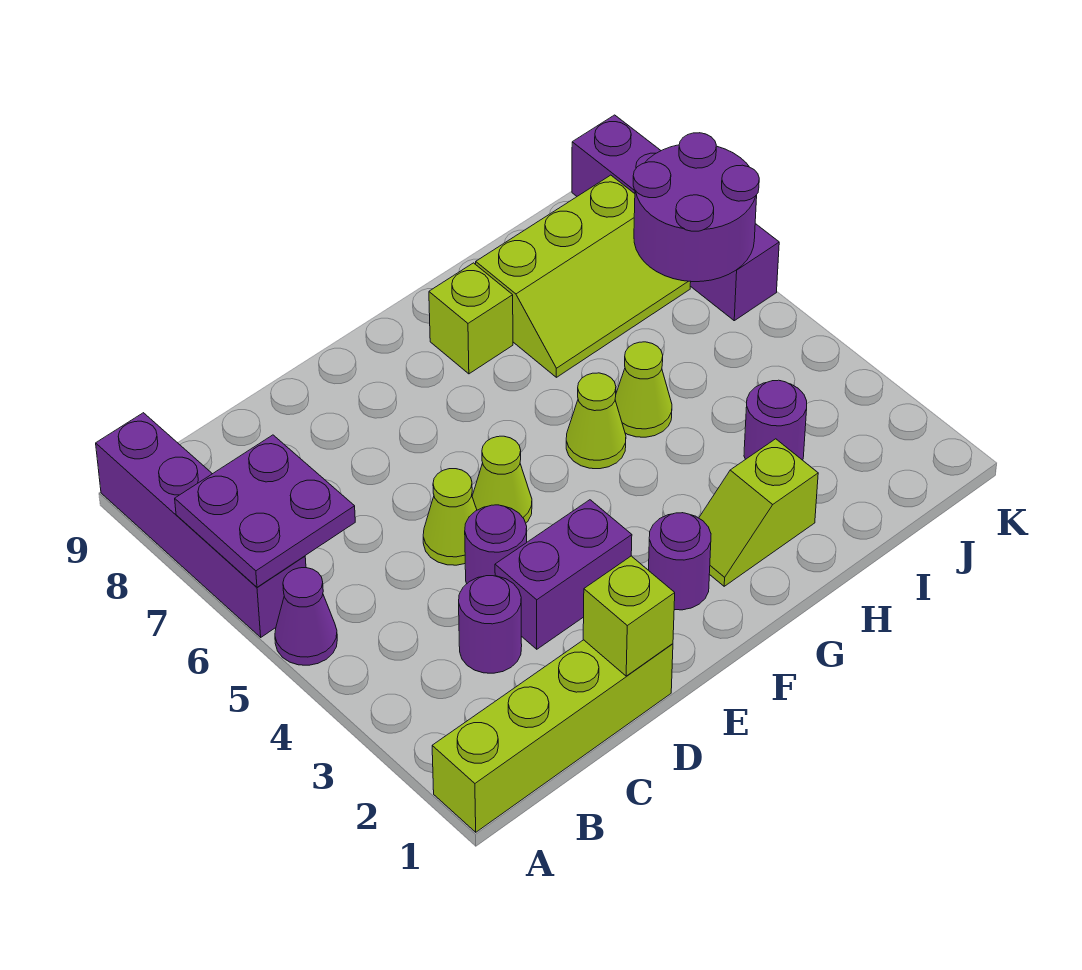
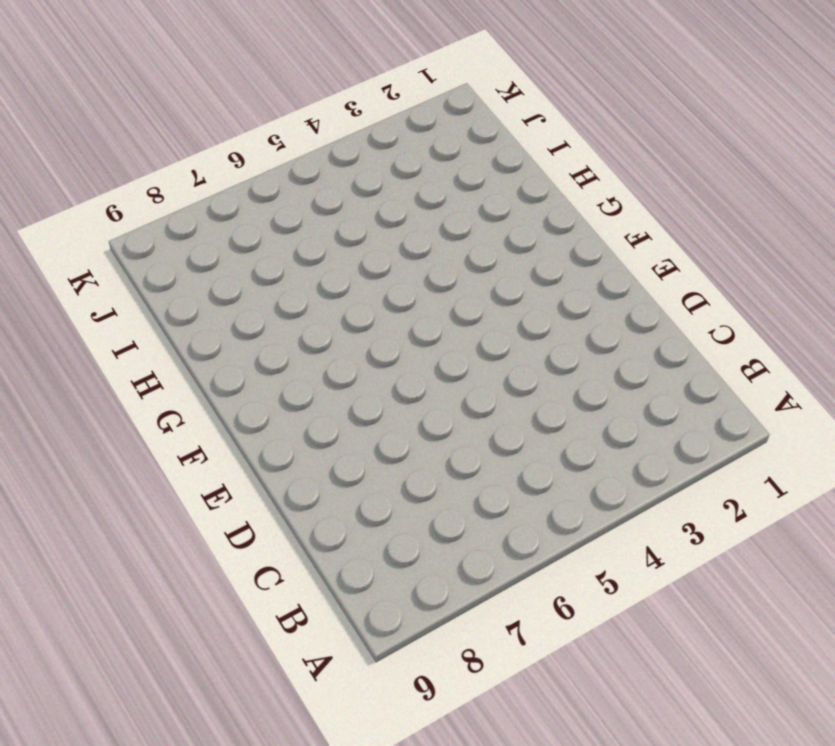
none -> lime brick A1:D1 level 1
none -> purple cone A5 level 1
none -> purple brick A6:A9 level 1

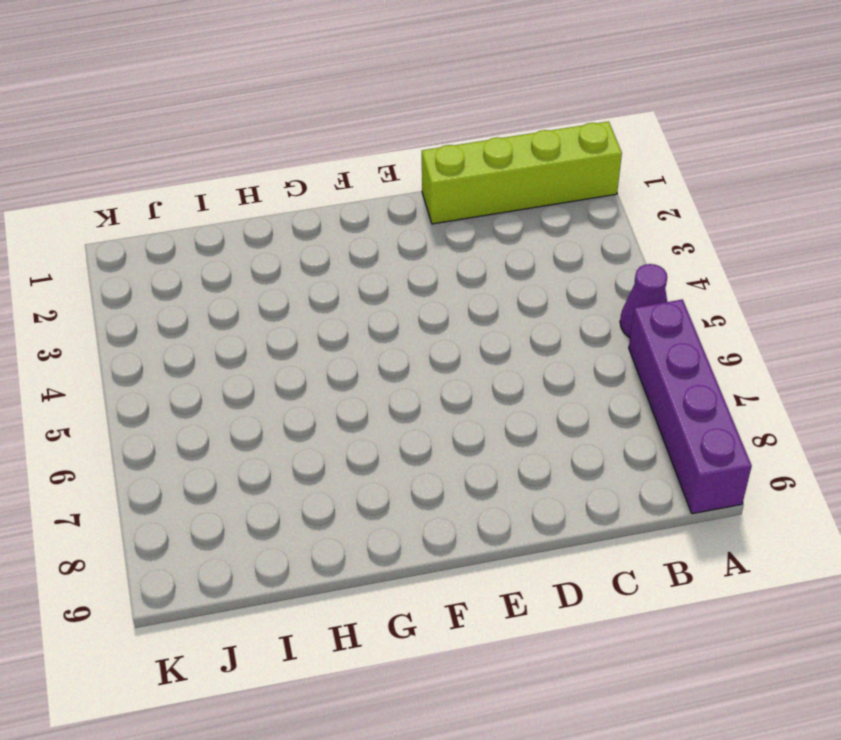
none -> purple round brick C3 level 1
none -> purple brick D3:E3 level 1
none -> purple round brick D4 level 1

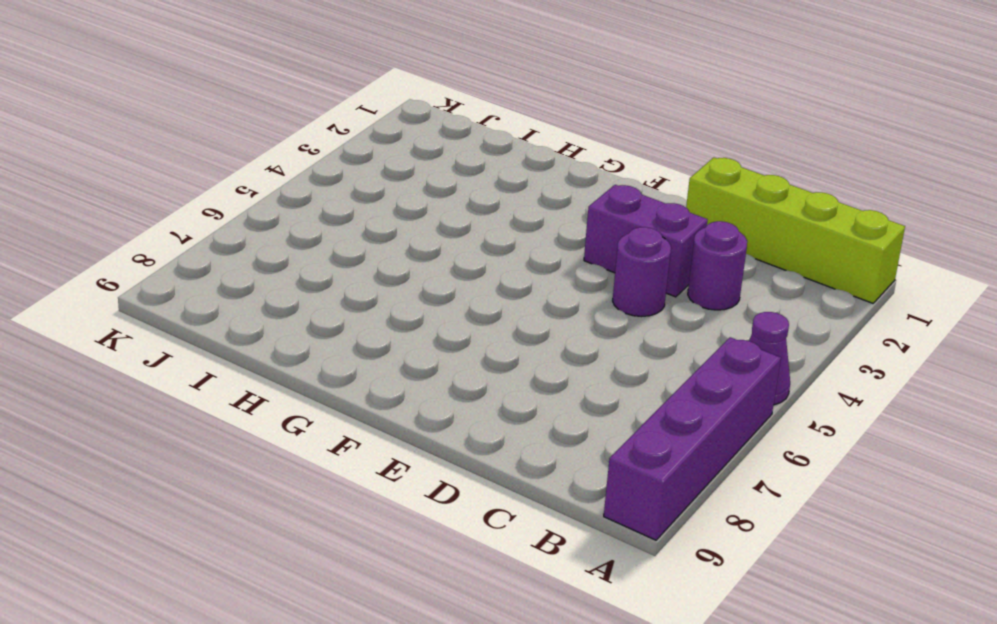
none -> lime cone D5 level 1
none -> lime cone E5 level 1
none -> purple round brick F2 level 1

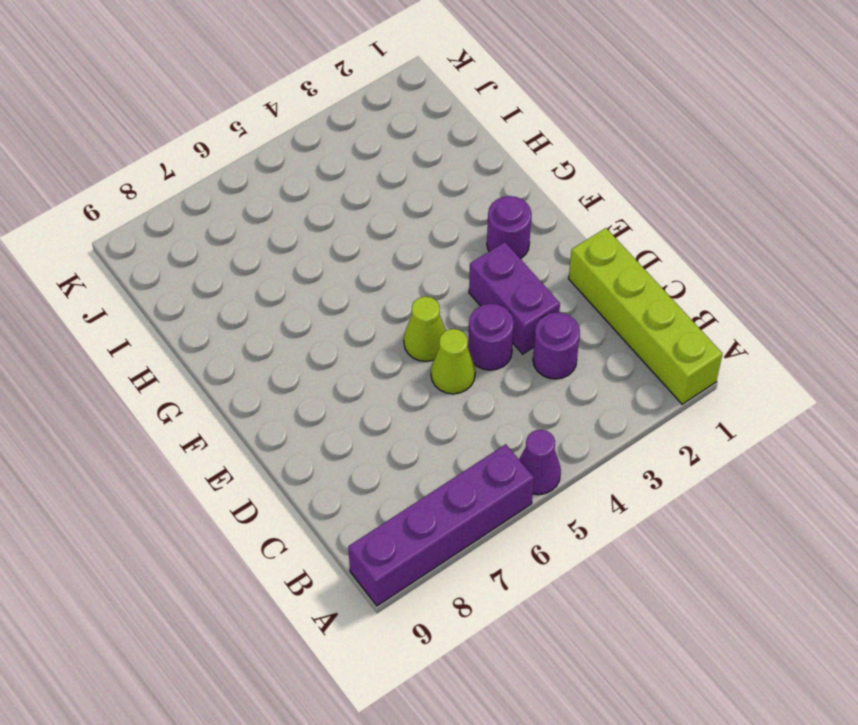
none -> lime slope G2:H2 level 1 top H
none -> lime cone G5 level 1
none -> lime brick G8 level 1

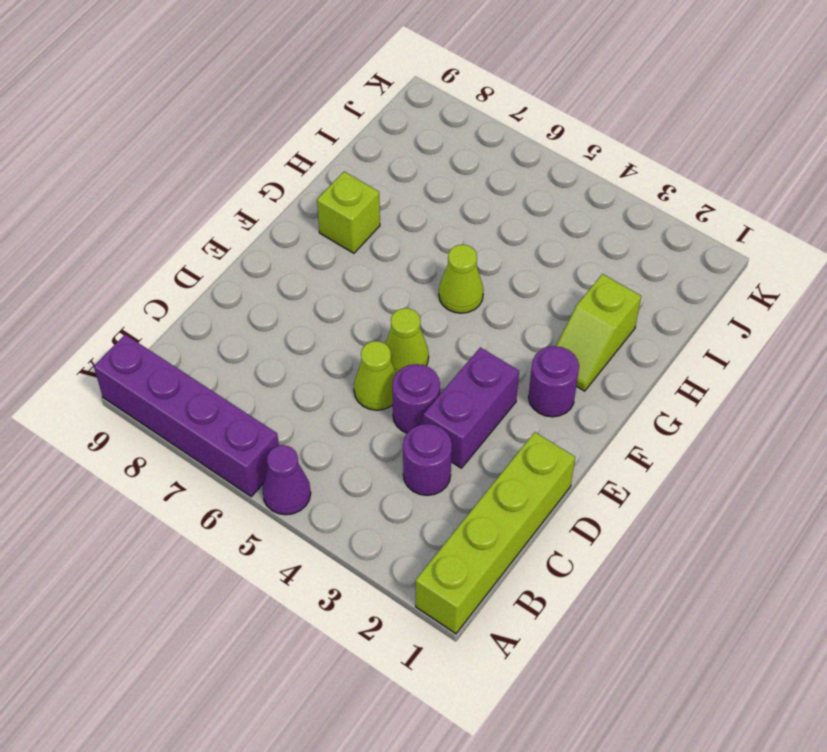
none -> lime cone H5 level 1
none -> lime slope H7:J8 level 1 top 8
none -> purple round brick I3 level 1

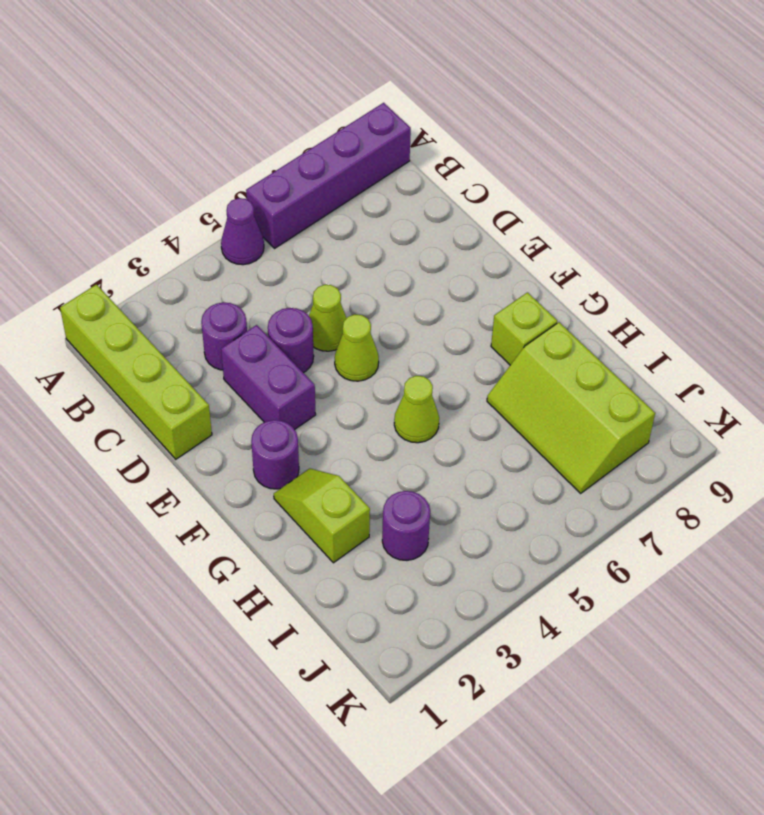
none -> lime cone H5 level 1
none -> purple brick K6:K9 level 1
none -> purple plate A6:B7 level 2

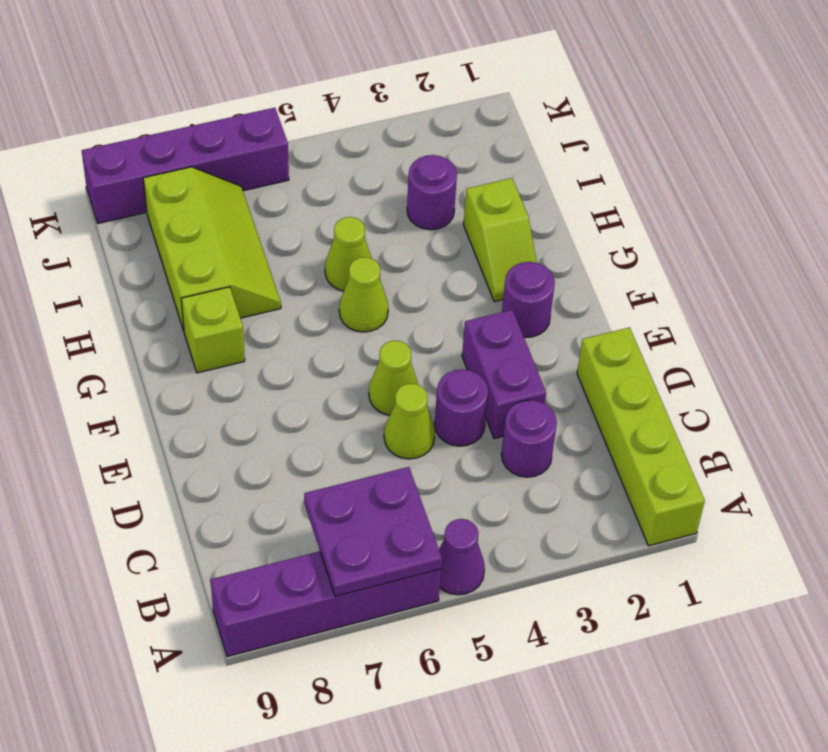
none -> lime brick D1 level 2
none -> purple round brick J6:K7 level 2

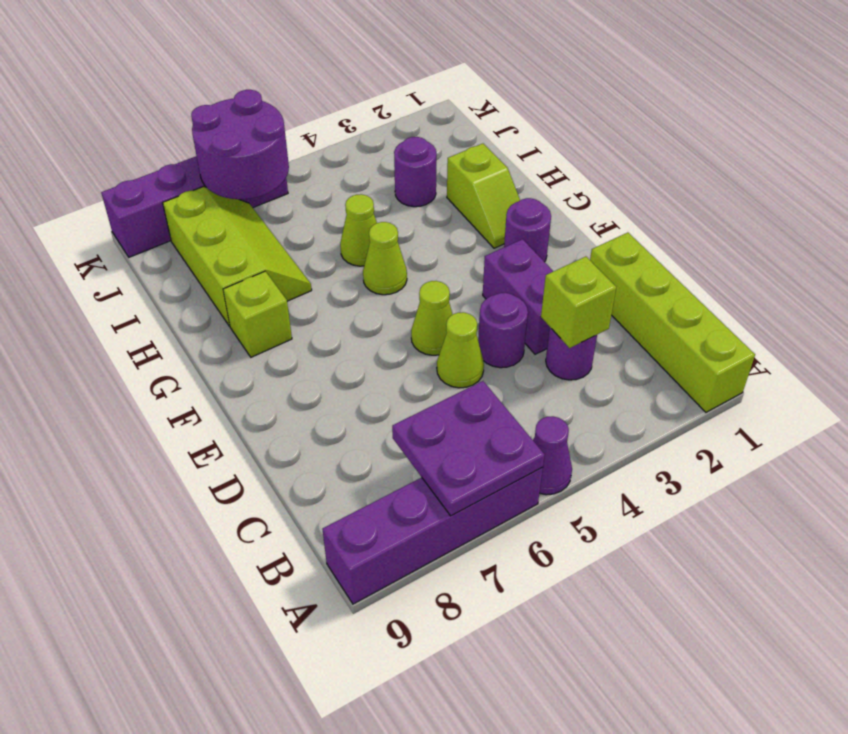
lime brick C3 level 2 -> lime brick D1 level 2

